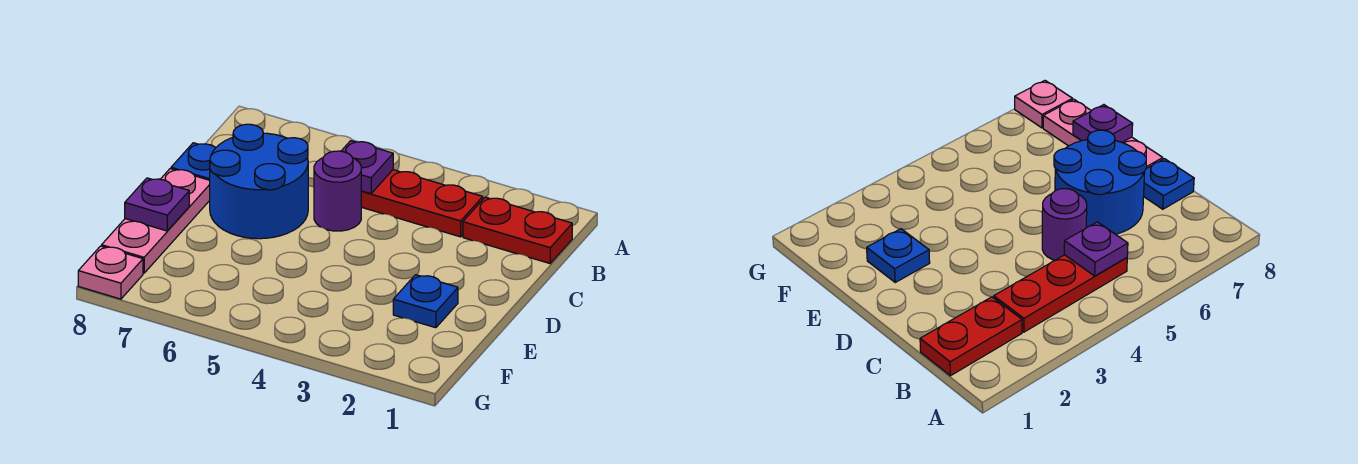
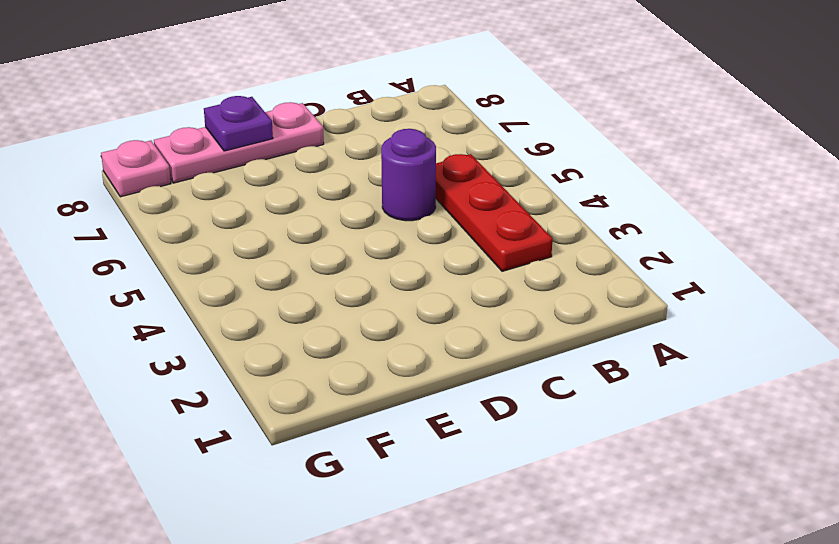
none -> red plate B1:B2 level 1
none -> blue round brick C6:D7 level 1

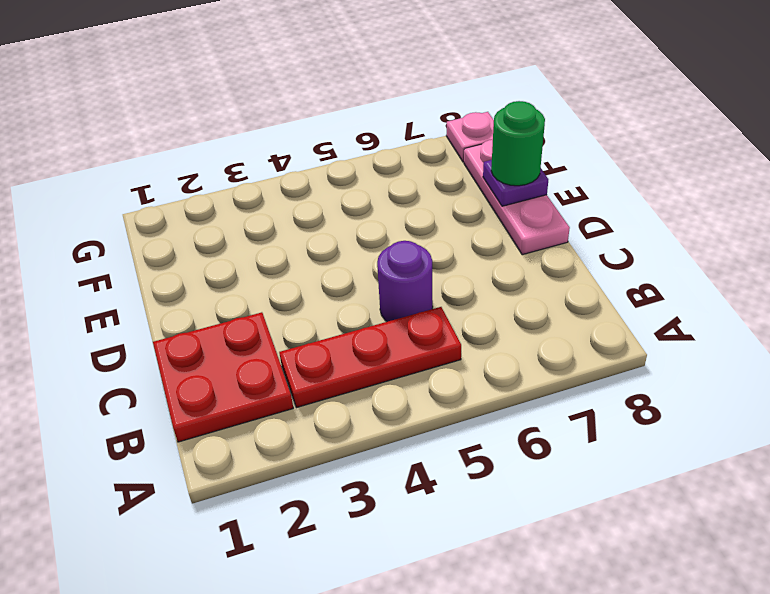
red plate B1:C2 level 1 -> red plate B1:B2 level 1
green round brick E8 level 3 -> none
none -> blue round brick C6:D7 level 1
none -> blue plate C8 level 1

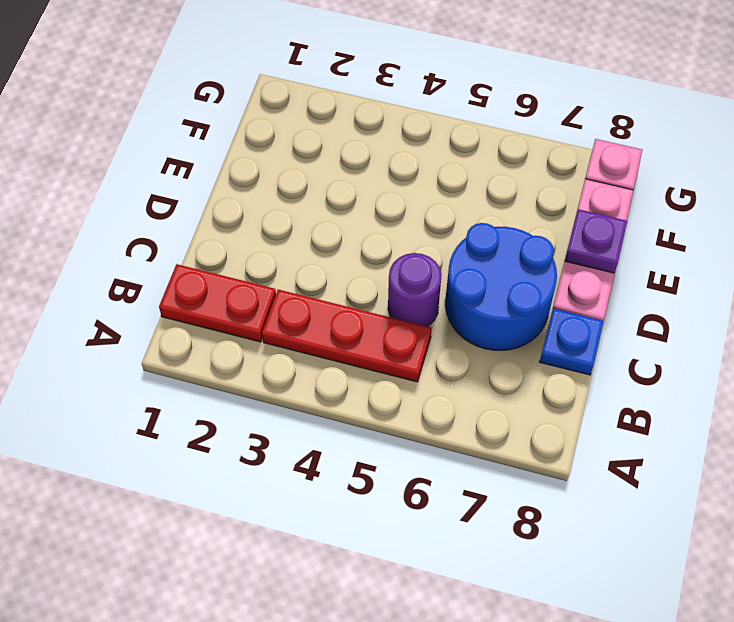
none -> blue plate E2 level 1
none -> purple plate B5 level 2

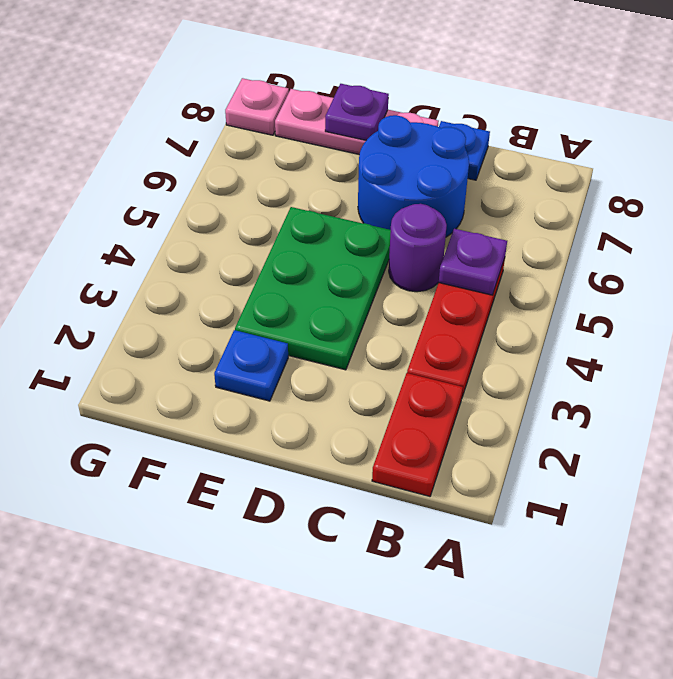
green plate D3:E5 level 1 -> none

